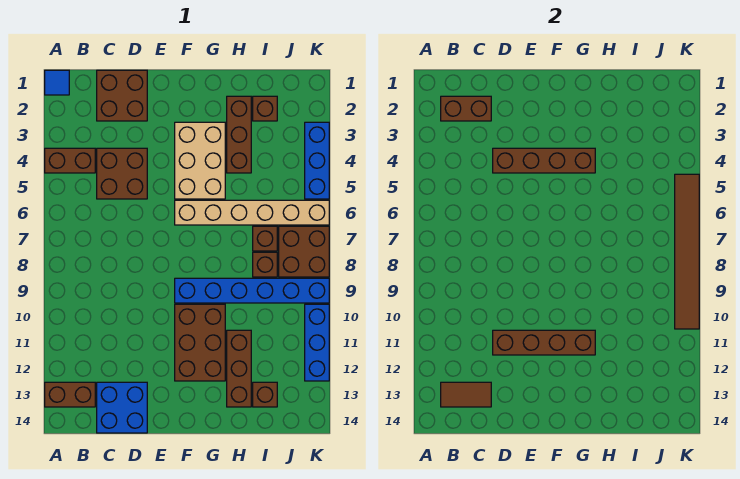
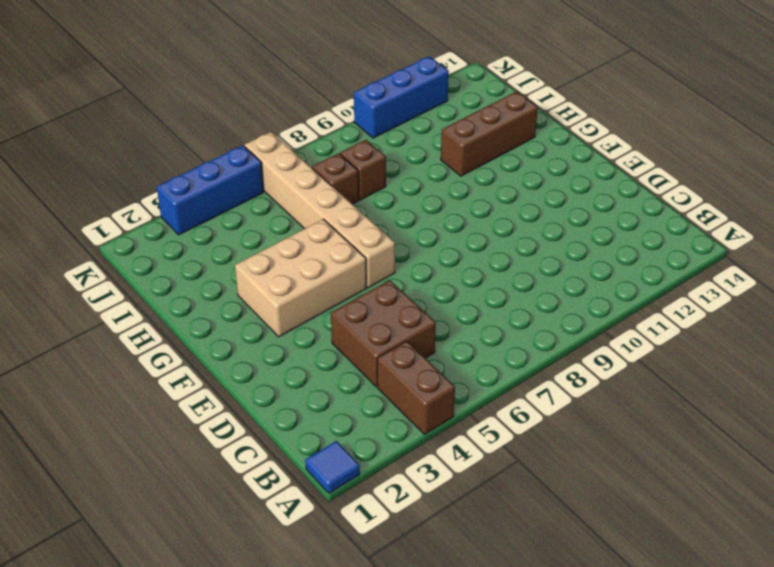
none -> brown brick A13:B13 level 1
none -> brown brick C1:D2 level 1
none -> blue brick C13:D14 level 1

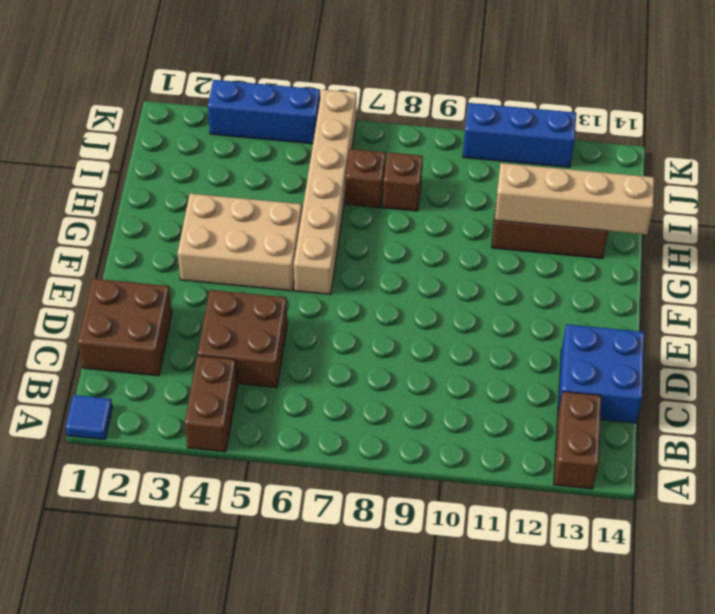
tan brick H11:H14 level 2 -> none
none -> blue brick F9:K9 level 1
none -> brown brick F10:G12 level 1
none -> brown brick H2:H4 level 1

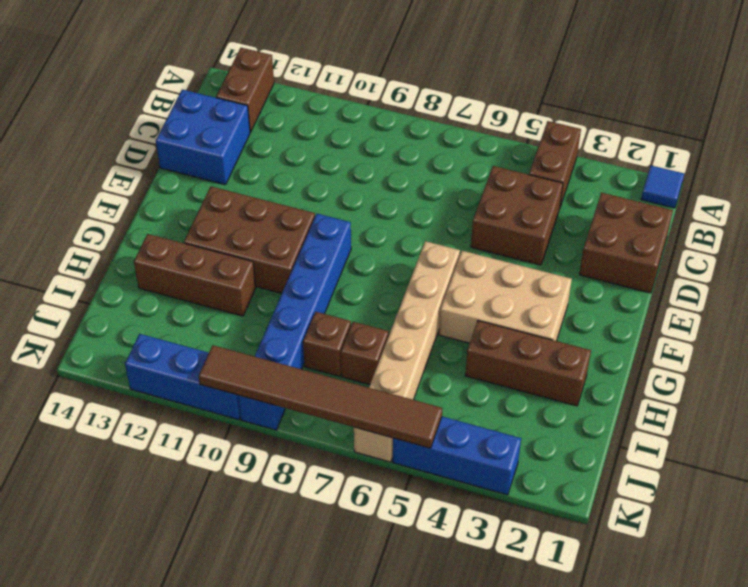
none -> brown brick I2 level 1
none -> brown brick I13 level 1
none -> brown brick J7:K8 level 1

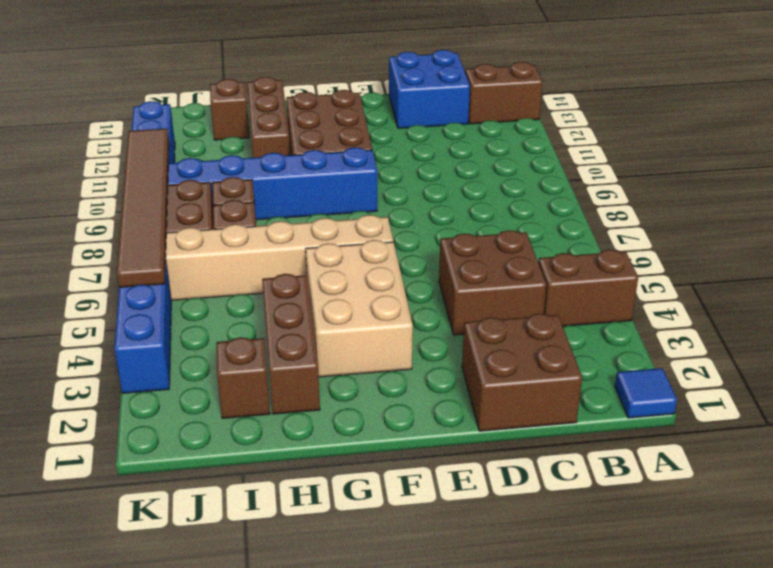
none -> brown brick B2:C2 level 2
none -> brown tile B13:C13 level 2
none -> brown brick D4:G4 level 2

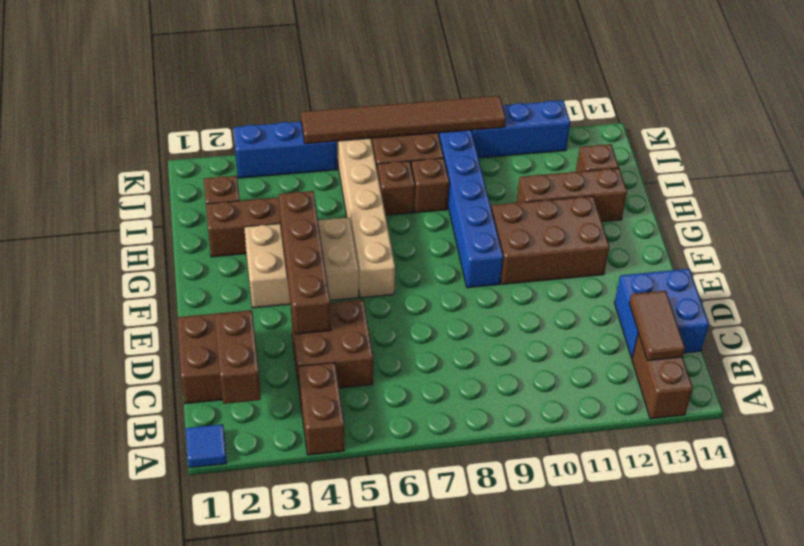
none -> brown brick D11:G11 level 2

